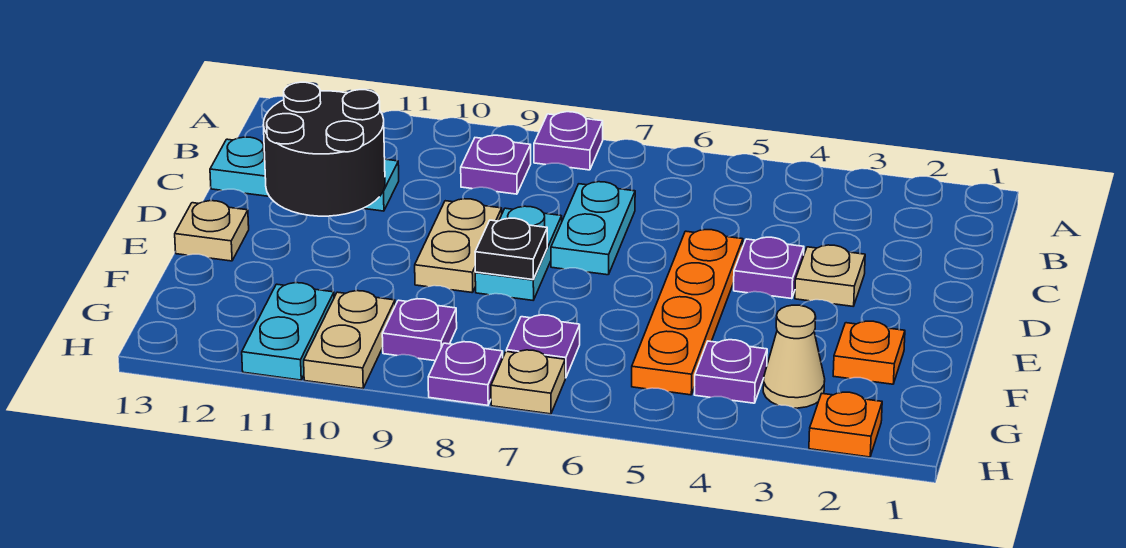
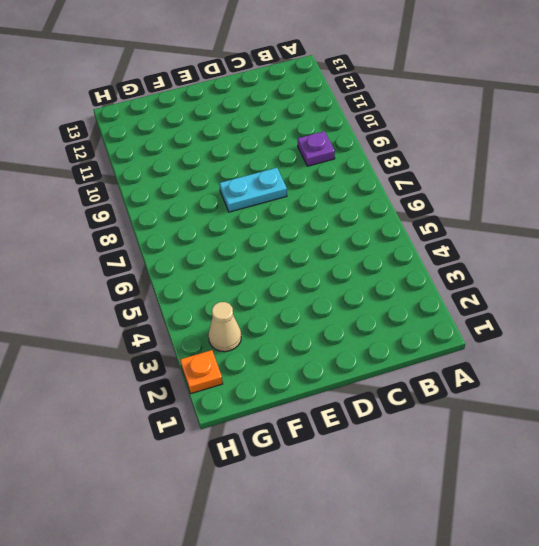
none -> purple plate A8 level 1
none -> cyan plate C7:D7 level 1
none -> cyan plate C11:C13 level 1

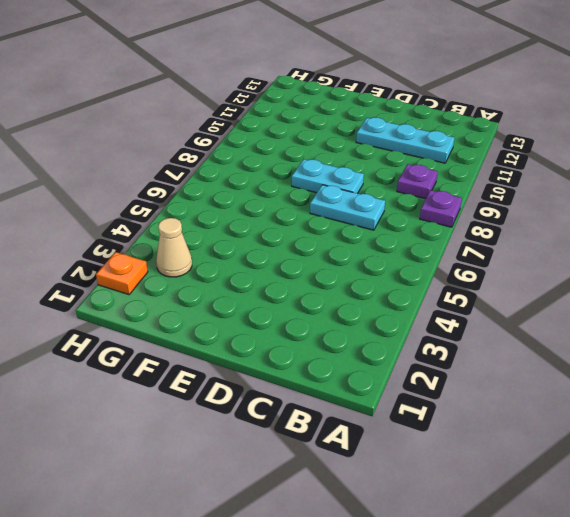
cyan plate B11:D11 level 1 -> cyan plate C11:C13 level 1
none -> tan plate D3 level 1
none -> purple plate D4 level 1
none -> orange plate D5:G5 level 1

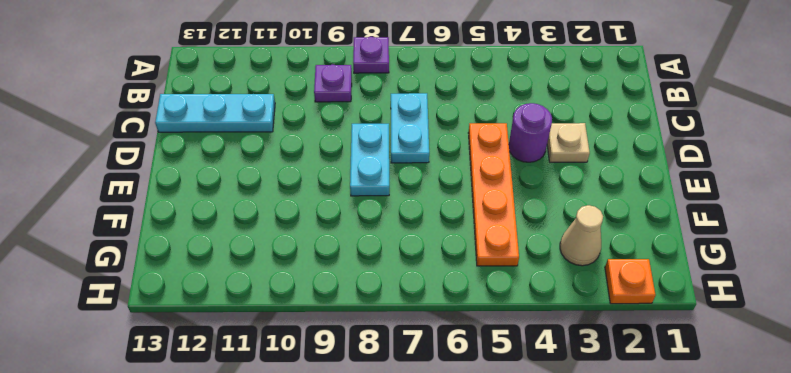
purple round brick D4 level 1 -> purple plate D4 level 1
none -> tan plate D9:E9 level 1
none -> tan plate E13 level 1
none -> orange plate F2 level 1

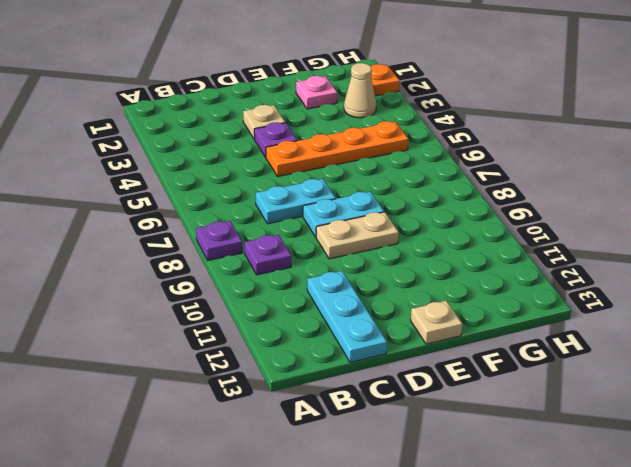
pink plate F2 level 1 -> orange plate F2 level 1
none -> purple plate G4 level 1
none -> purple plate G7 level 1
none -> purple plate G9 level 1

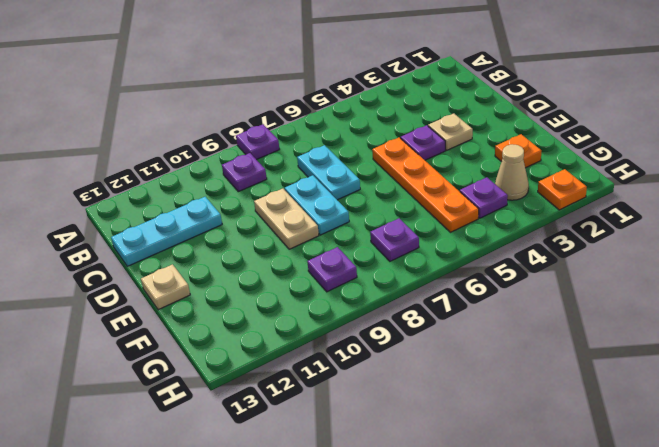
none -> tan plate G10:H10 level 1
none -> cyan plate G11:H11 level 1
none -> tan plate H7 level 1

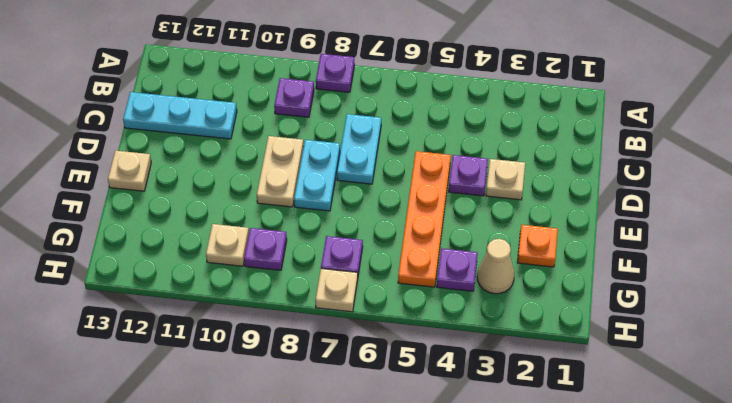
tan plate G10 level 1 -> tan plate G10:H10 level 1
none -> cyan plate G11:H11 level 1
none -> orange plate H2 level 1
none -> purple plate H8 level 1

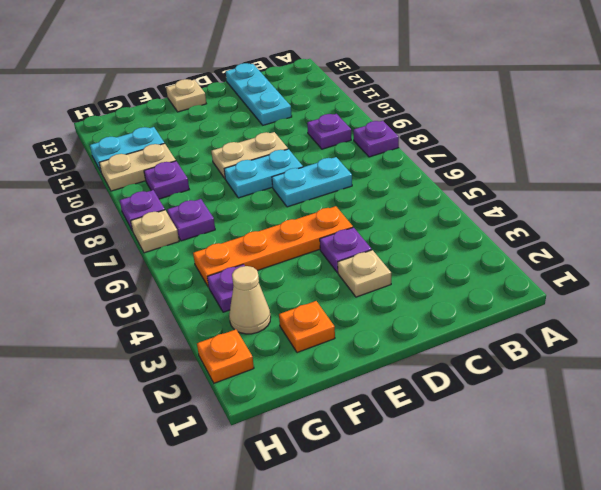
none -> black round brick C11:D12 level 2
none -> black plate E8 level 2

